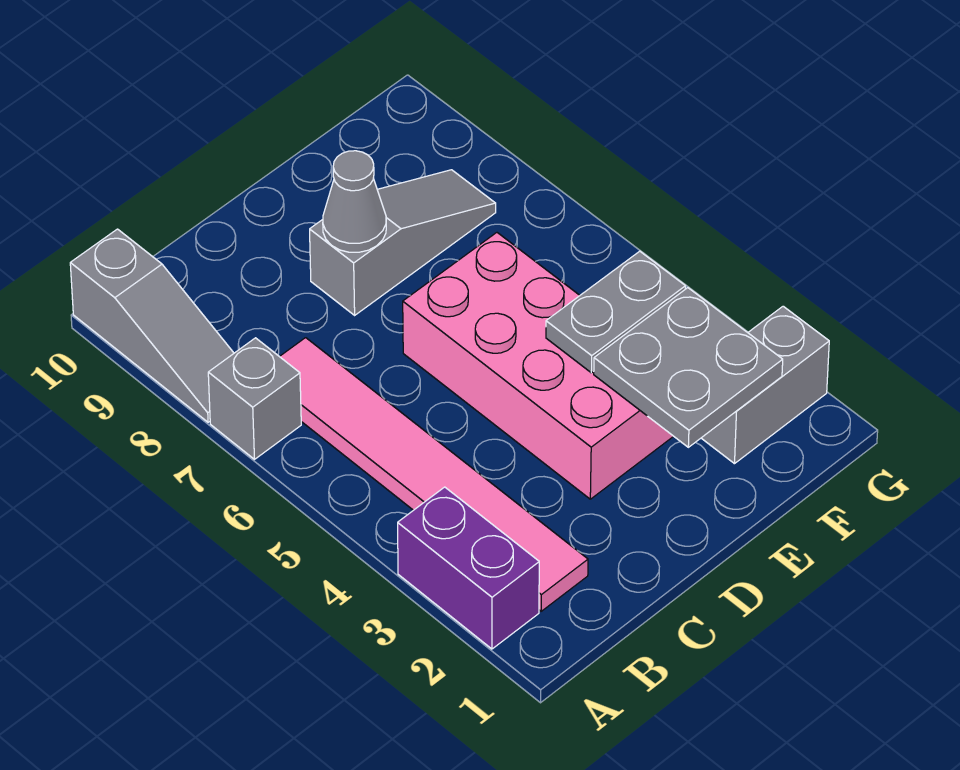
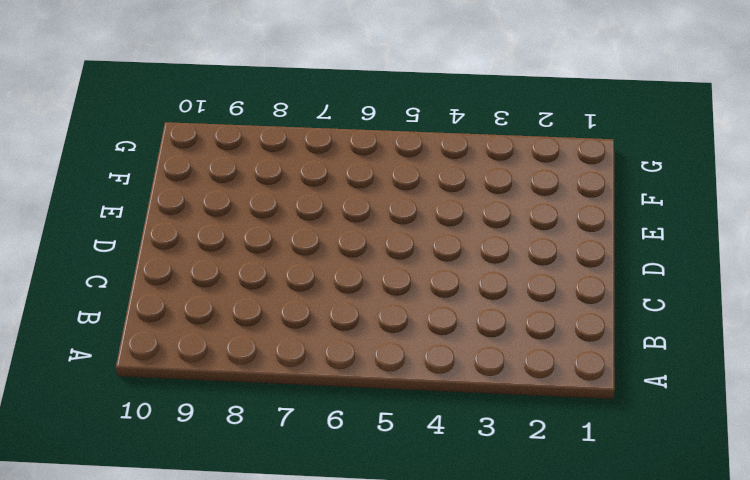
none -> purple brick A2:A3 level 1
none -> grey brick A7 level 1

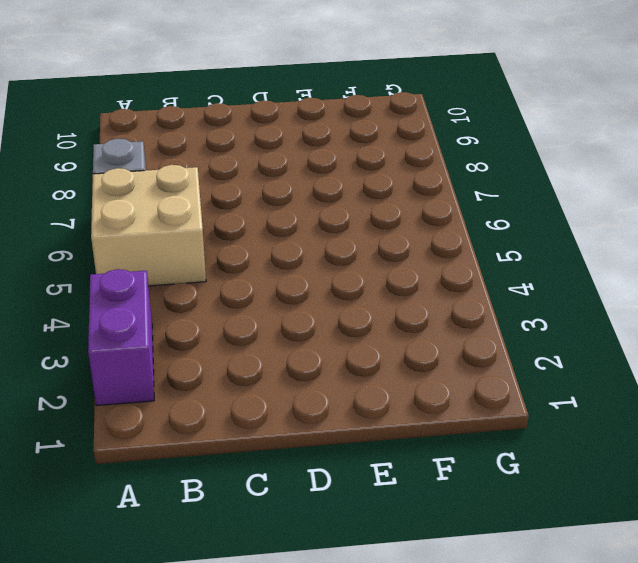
tan brick A5:B6 level 1 -> pink tile B2:B7 level 1
none -> grey slope A8:A10 level 1 top 10
none -> pink brick D3:E6 level 1

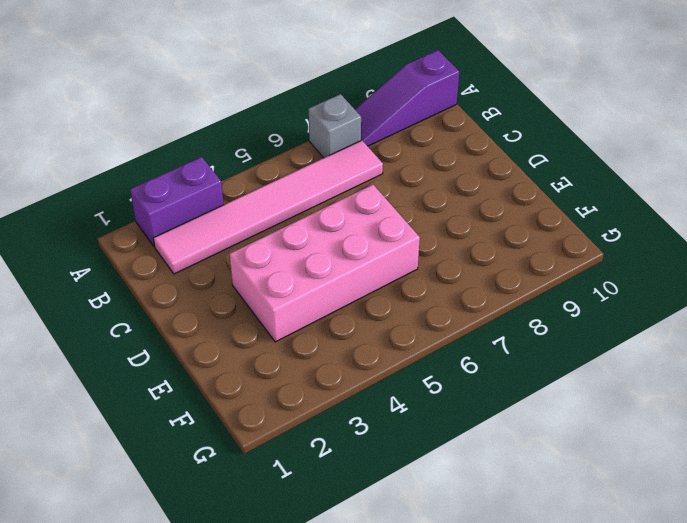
purple slope A8:A10 level 1 top 10 -> grey slope A8:A10 level 1 top 10
none -> grey slope D8:F8 level 1 top D
none -> grey brick F2:G2 level 1

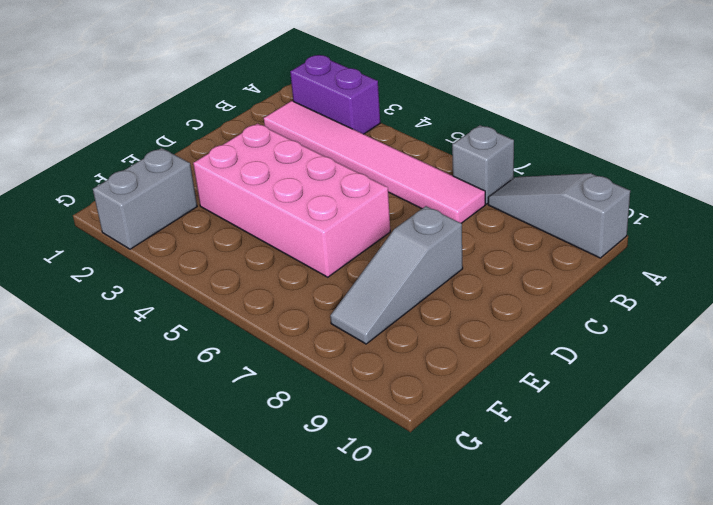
none -> grey cone D8 level 2
none -> grey plate E2:F3 level 2

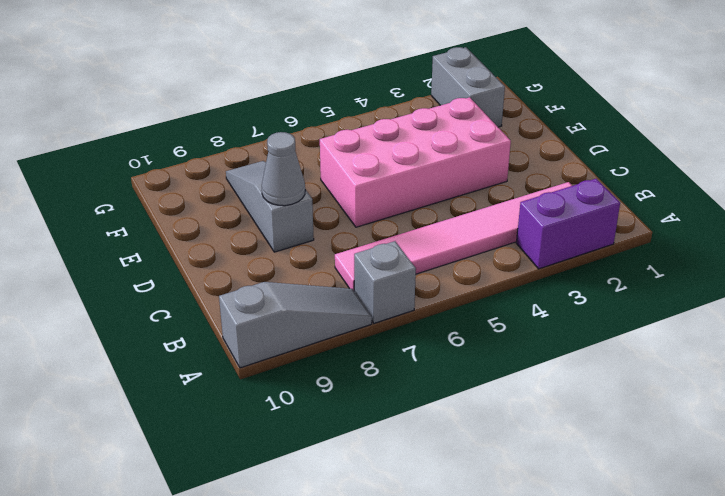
none -> grey plate E2:F3 level 2
none -> grey plate E4:F4 level 2

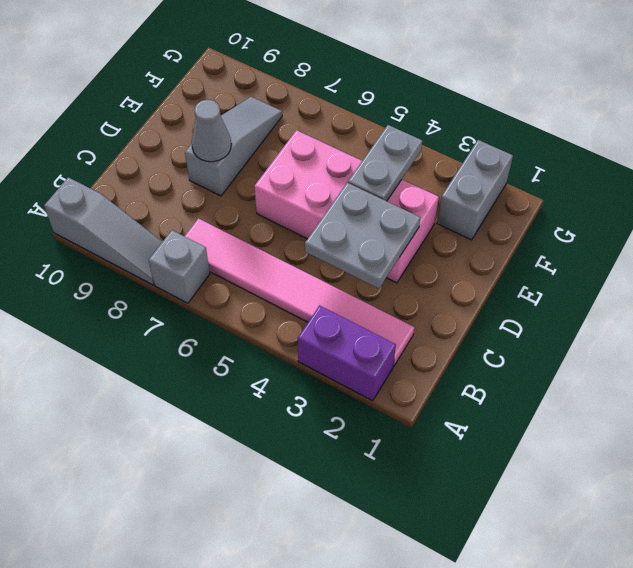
grey plate C3:D4 level 2 -> grey plate E2:F3 level 2

